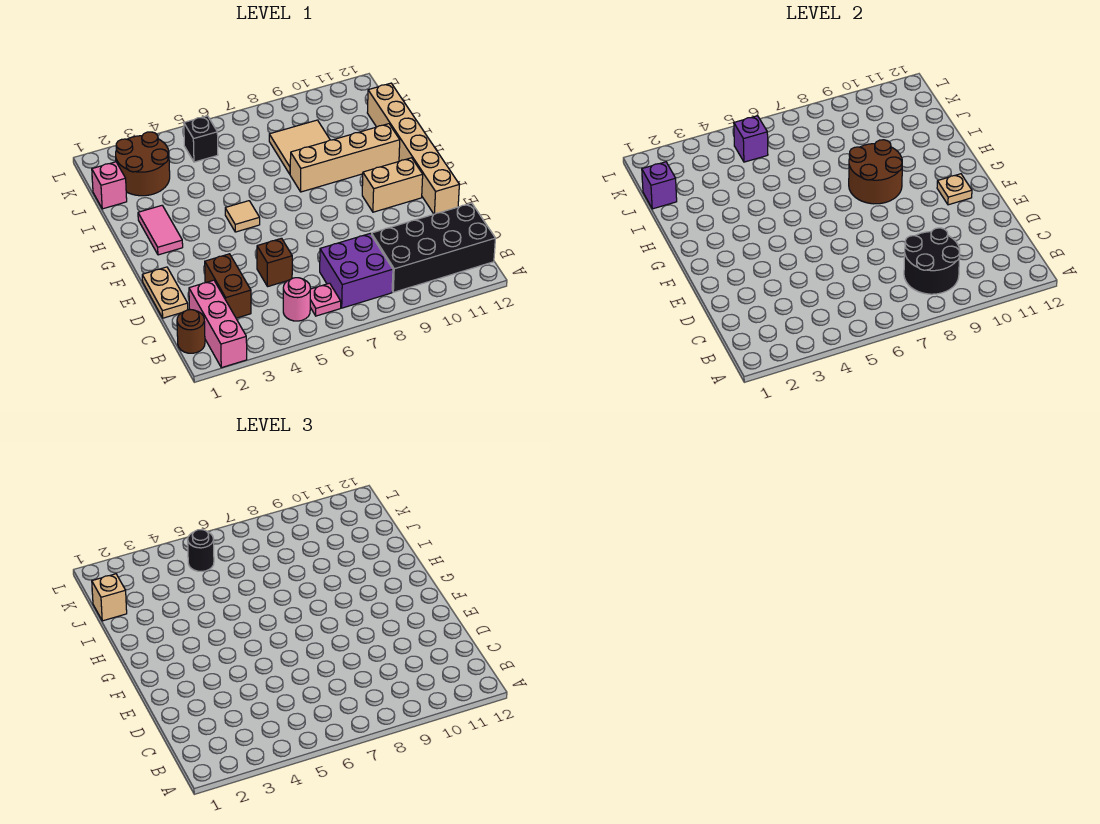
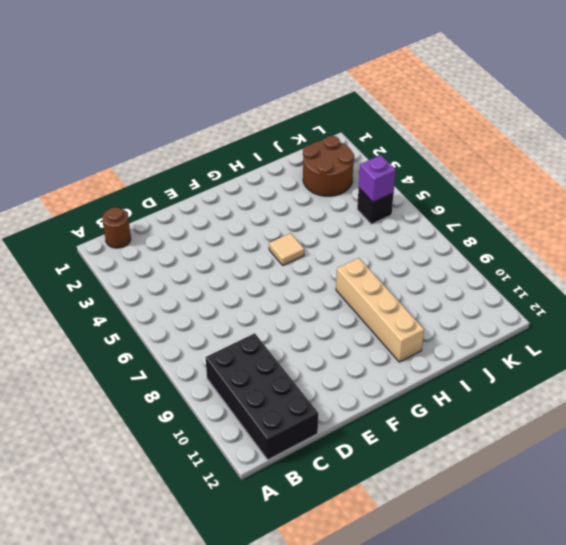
none -> pink brick A2:C2 level 1
none -> pink round brick B5 level 1
none -> pink plate B6 level 1

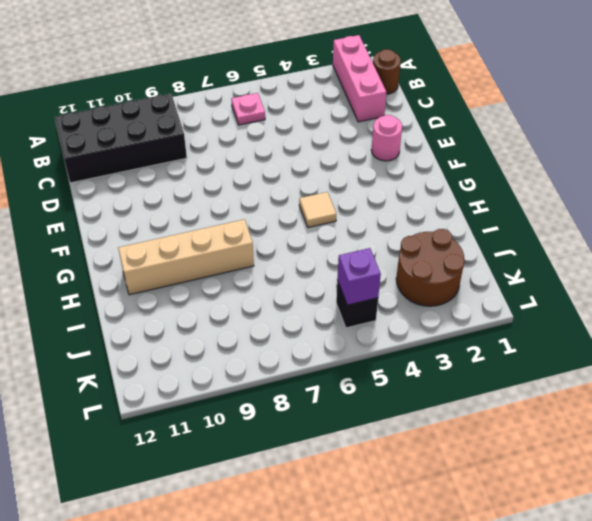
pink round brick E2 level 1 -> pink round brick B5 level 1
none -> purple brick B7:C8 level 1
none -> brown brick C3:D3 level 1
none -> tan plate D1:E1 level 1

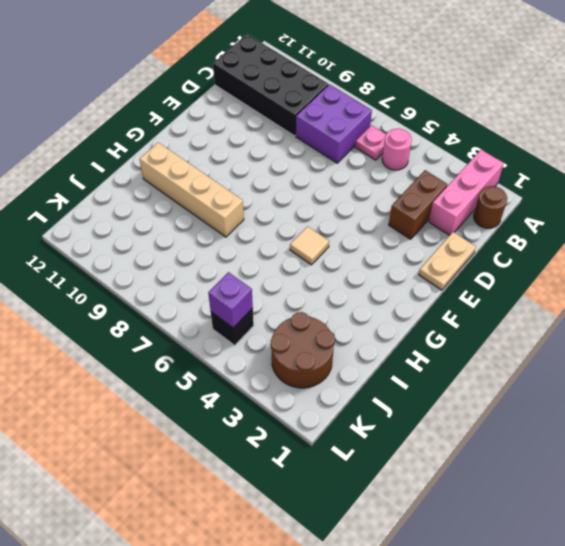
none -> brown brick D5 level 1
none -> tan brick E12:J12 level 1
none -> tan brick F10:F11 level 1

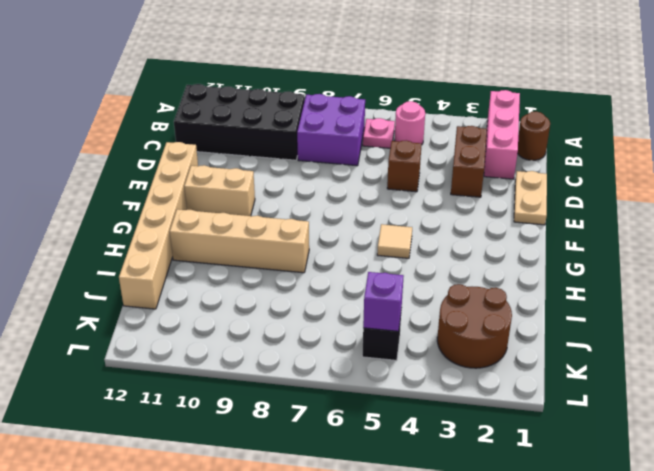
none -> pink tile G2:H2 level 1
none -> tan tile I8:J9 level 1
none -> pink brick J1 level 1

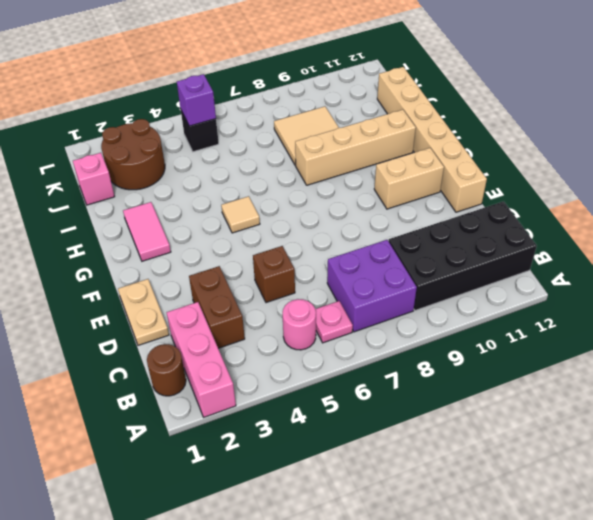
none -> black round brick B8:C9 level 2
none -> tan plate F11 level 2
none -> brown round brick G8:H9 level 2

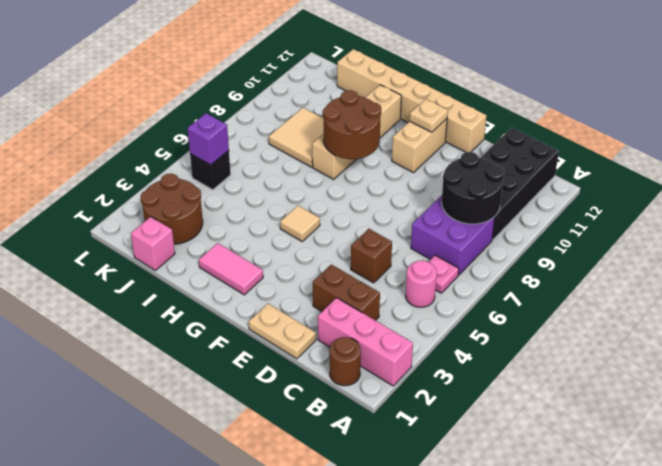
none -> purple brick J1 level 2
none -> tan brick J1 level 3
none -> black round brick K5 level 3

